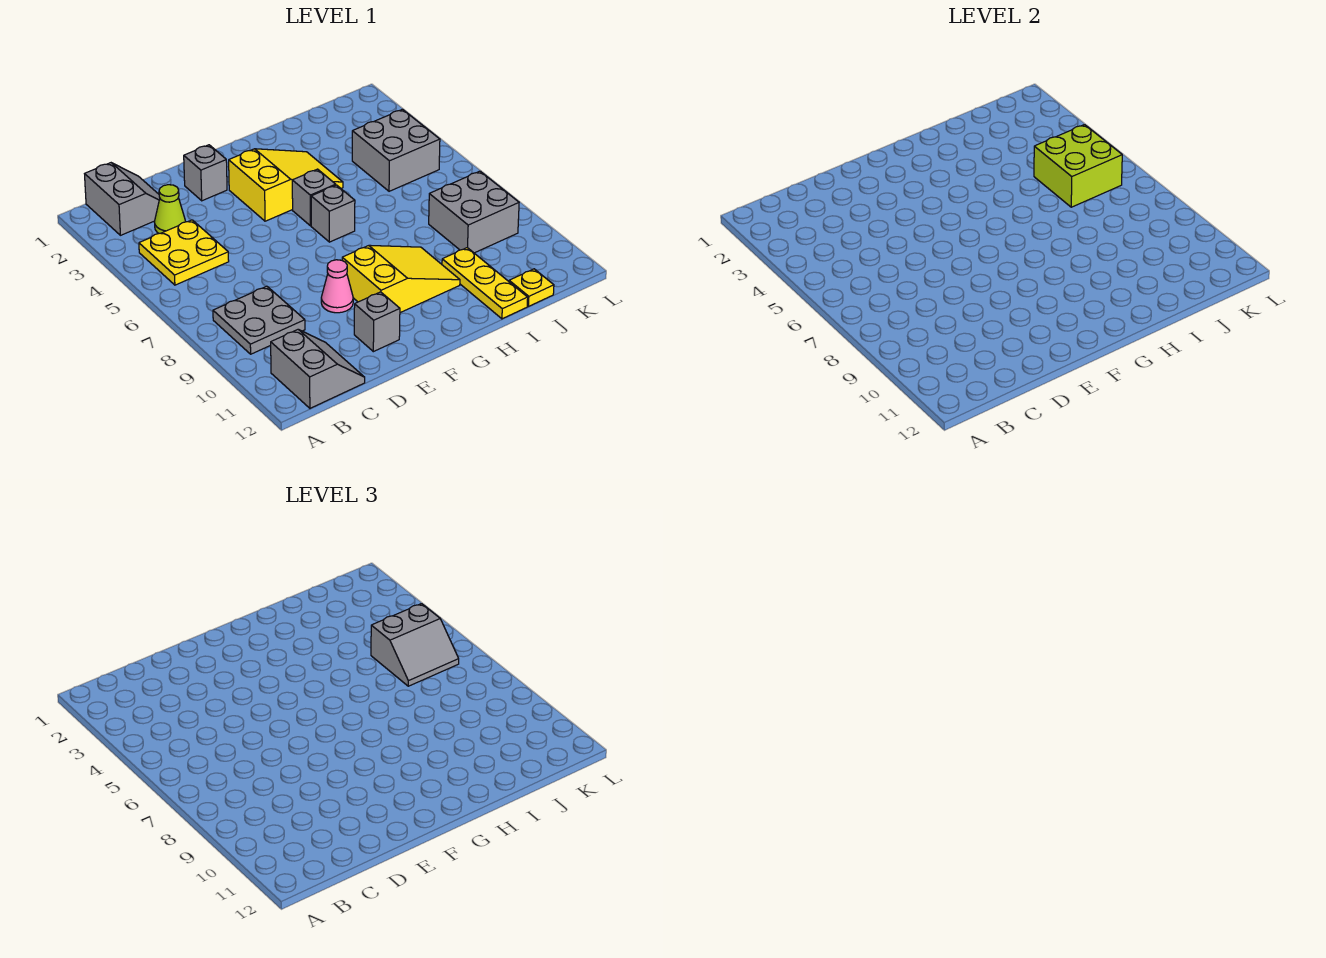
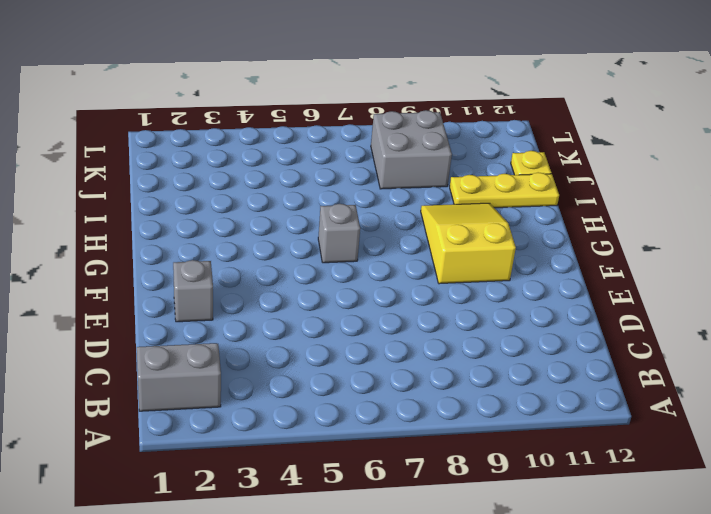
none -> yellow plate B4:C5 level 1
none -> grey plate B8:C9 level 1
none -> grey slope B11:C12 level 1 top B

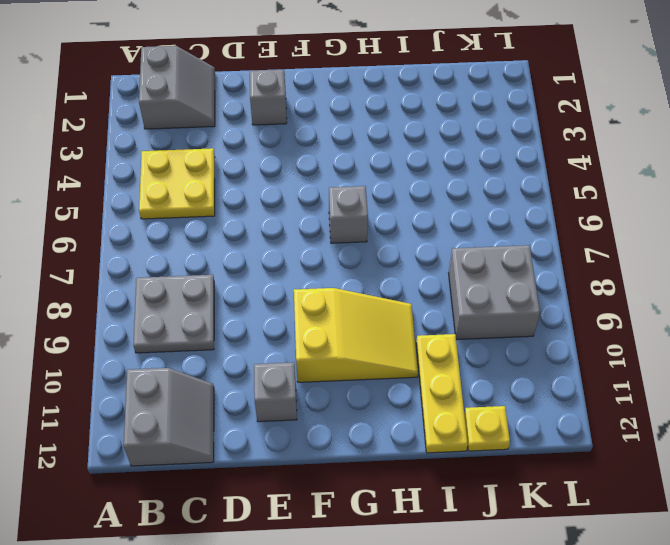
none -> lime cone C3 level 1
none -> pink cone E9 level 1
none -> yellow slope F3:H4 level 1 top F

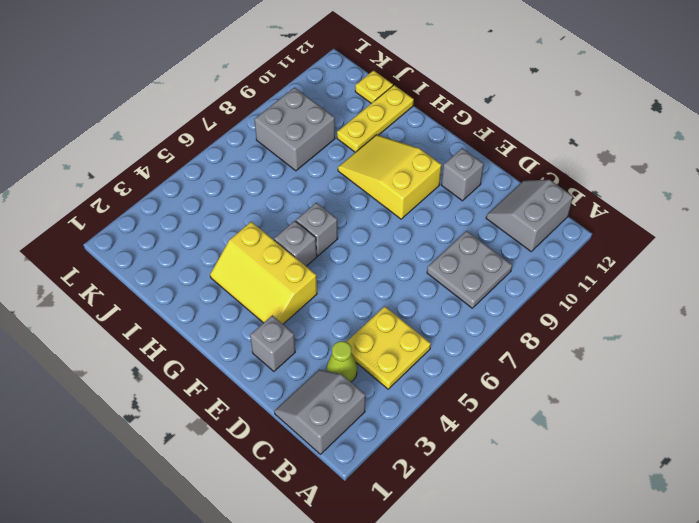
yellow slope F3:H4 level 1 top 4 -> yellow slope F3:H4 level 1 top F
none -> pink cone E9 level 1
none -> grey brick J4:K5 level 1
none -> lime brick J5:K6 level 2

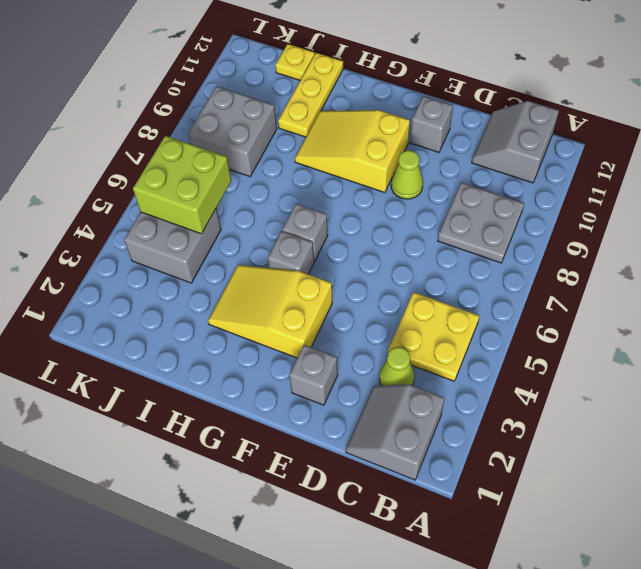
lime cone E9 level 1 -> pink cone E9 level 1
none -> grey slope J5:K6 level 3 top 5

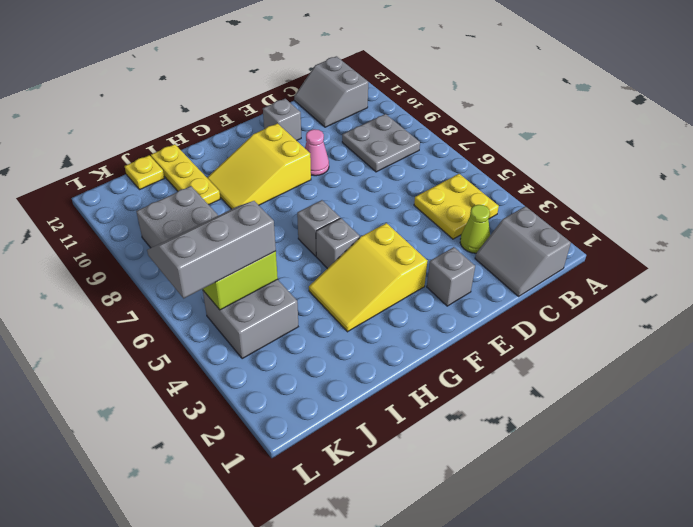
grey slope J5:L6 level 3 top 5 -> grey slope J5:K6 level 3 top 5

